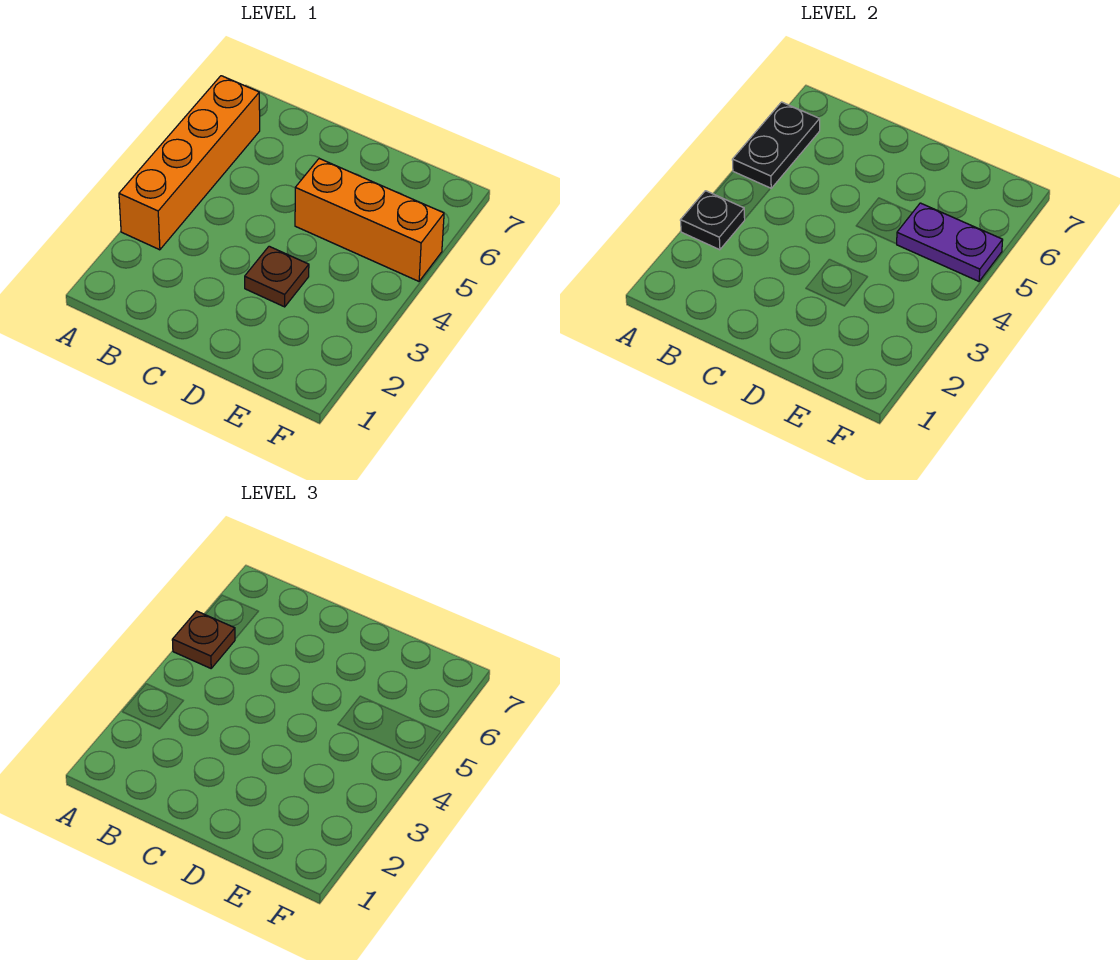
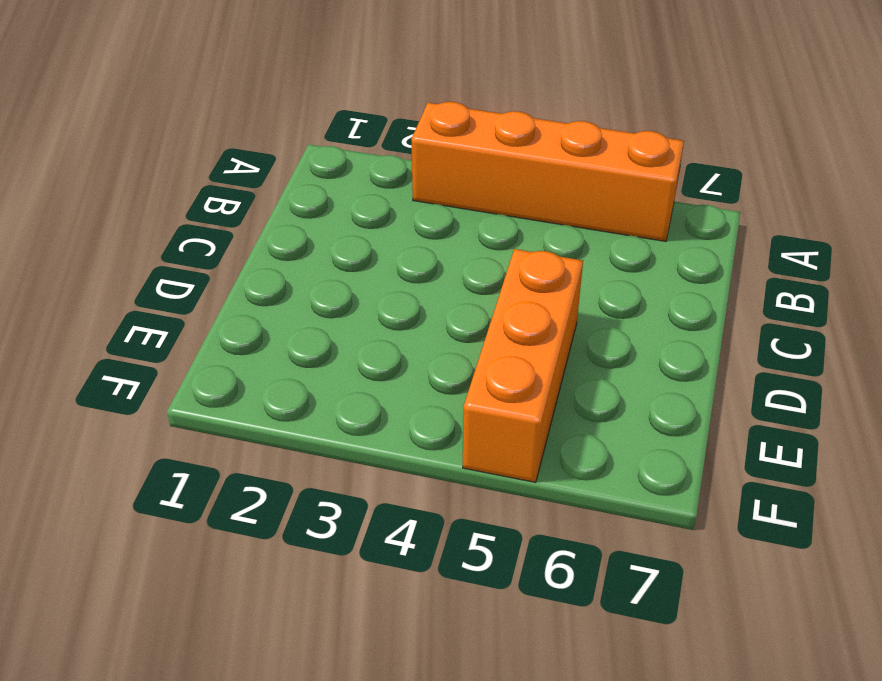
none -> brown plate D3 level 1
none -> black plate A3 level 2

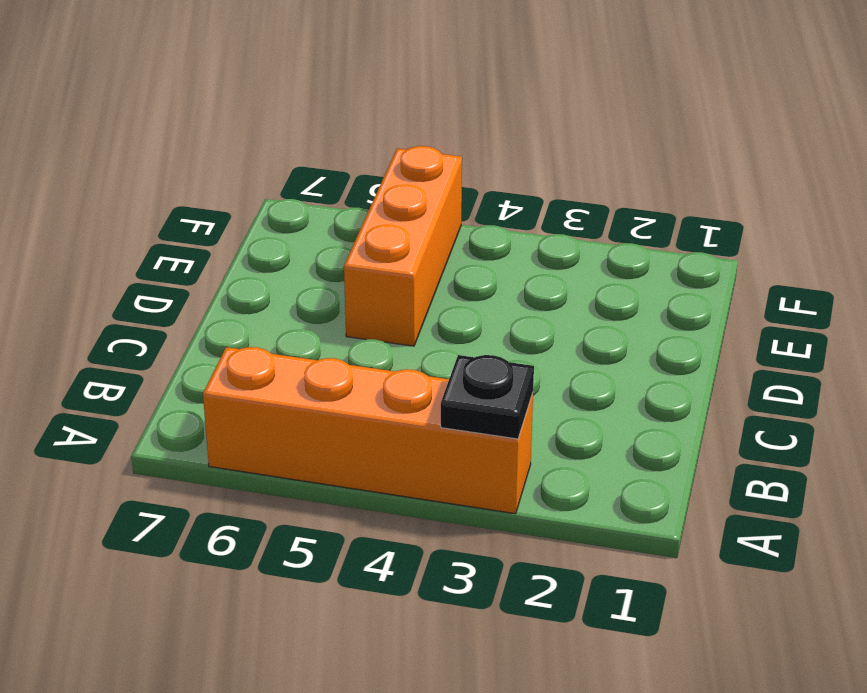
none -> brown plate D3 level 1
none -> black plate A5:A6 level 2

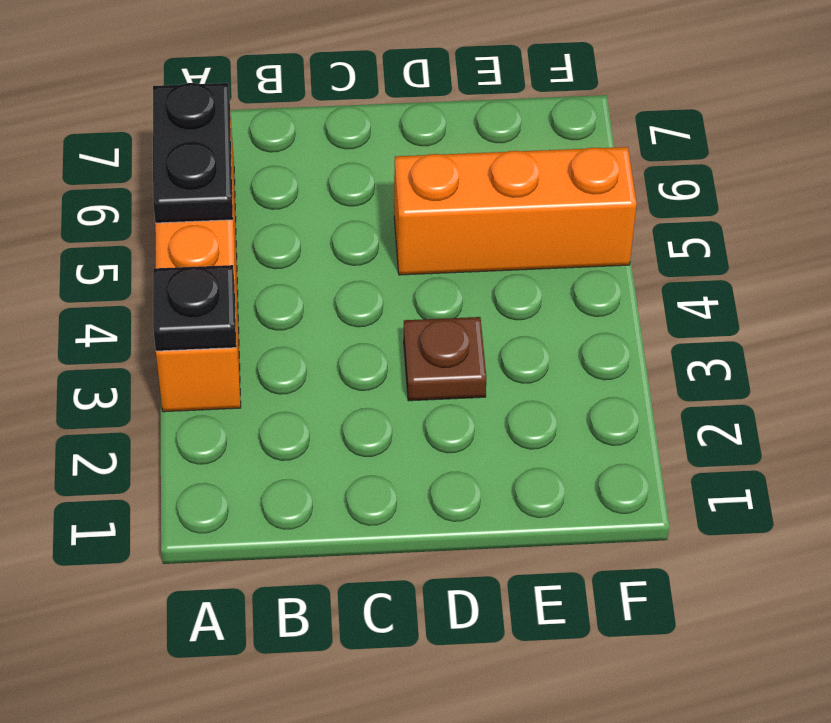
none -> purple plate E5:F5 level 2
none -> brown plate A5 level 3

